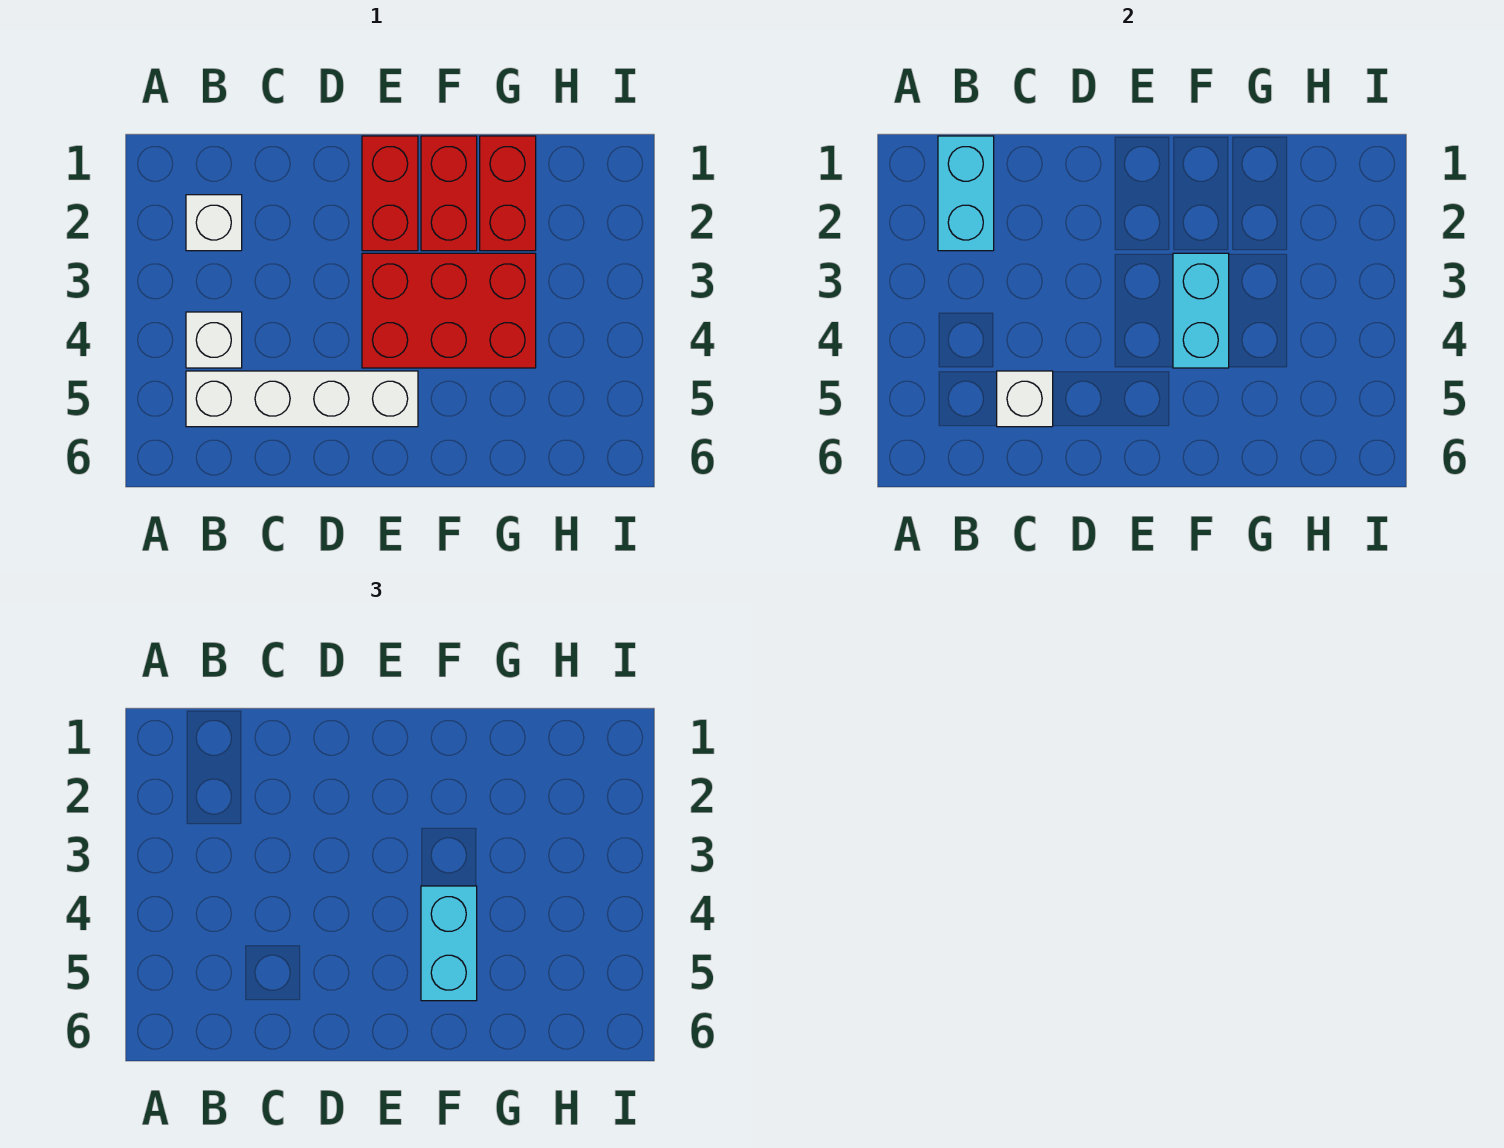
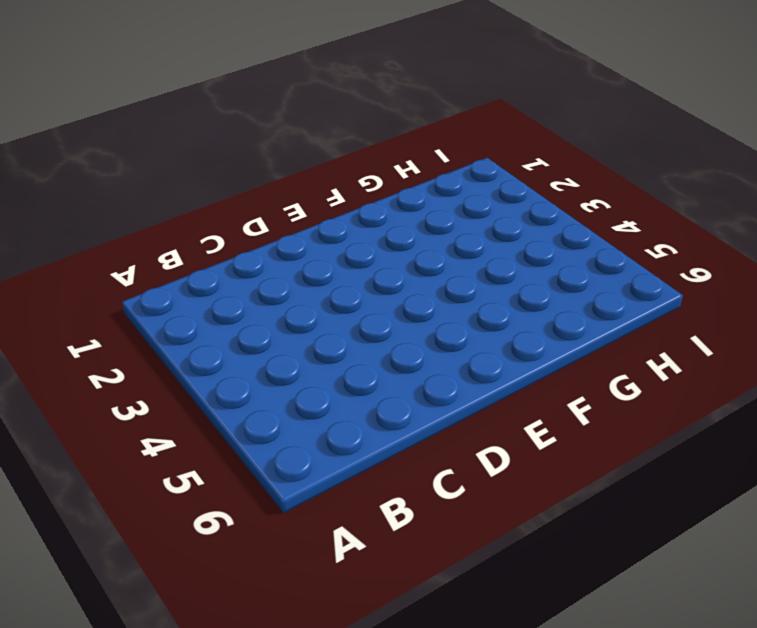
none -> white brick B2 level 1
none -> white brick B4 level 1

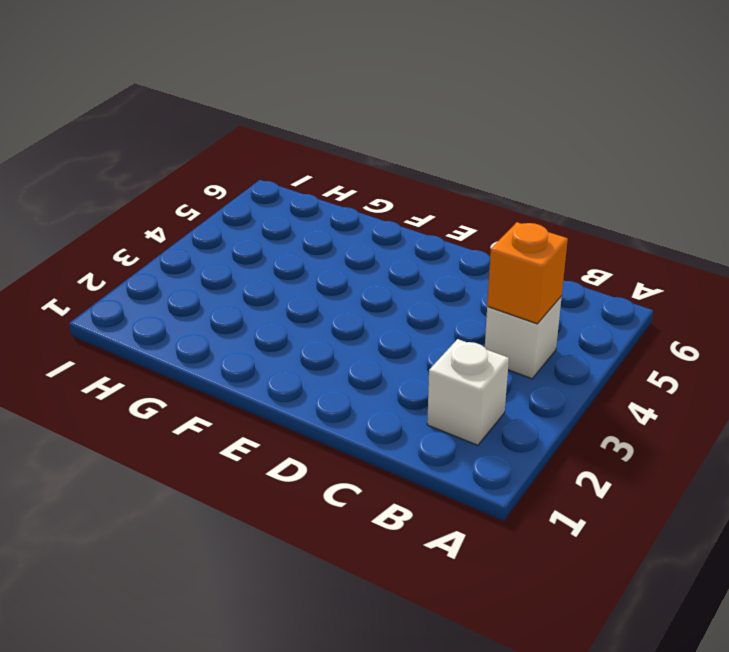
orange brick B4 level 2 -> none
none -> white brick B5:E5 level 1
none -> red brick E1:E2 level 1

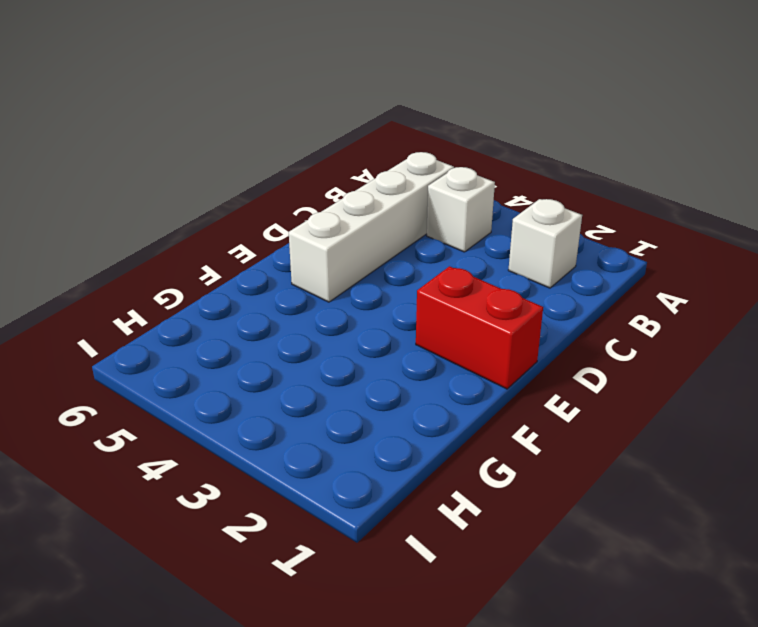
none -> red brick E3:G4 level 1
none -> red brick F1:F2 level 1

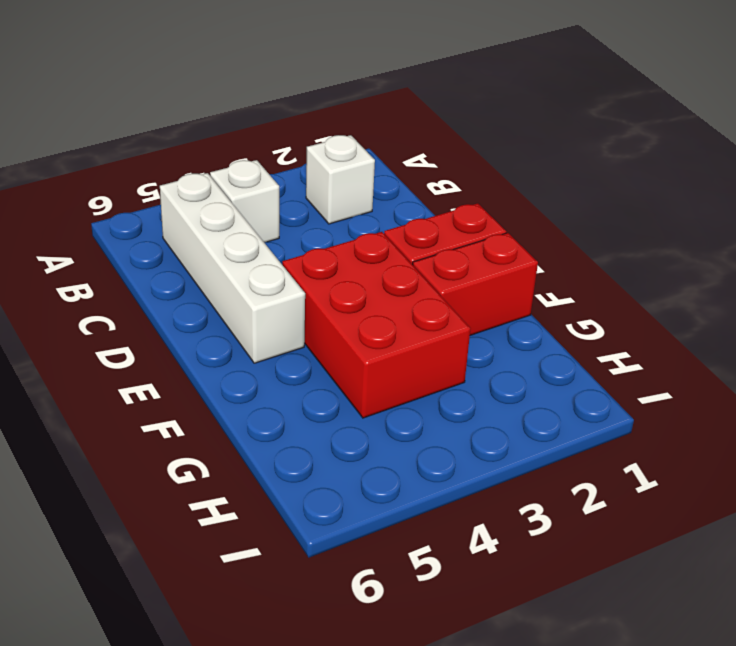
none -> red brick G1:G2 level 1
none -> cyan brick B1:B2 level 2

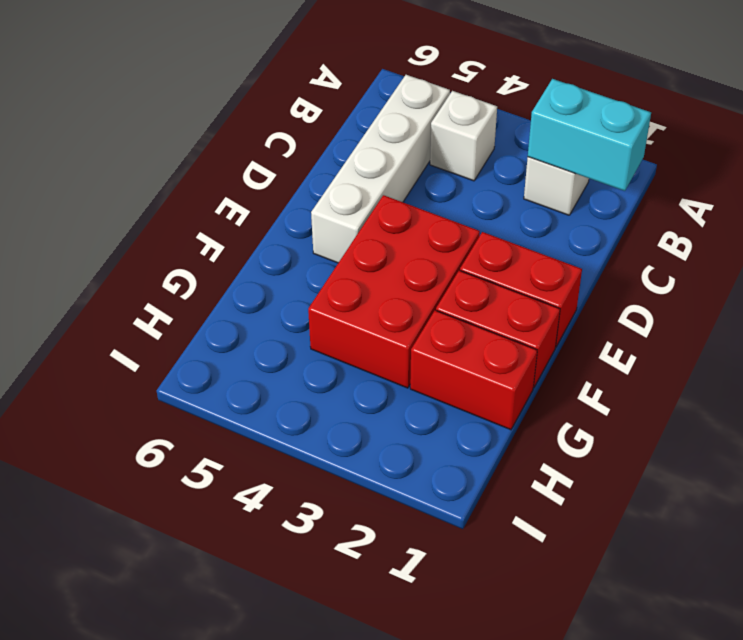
none -> white brick C5 level 2
none -> cyan brick F3:F4 level 2

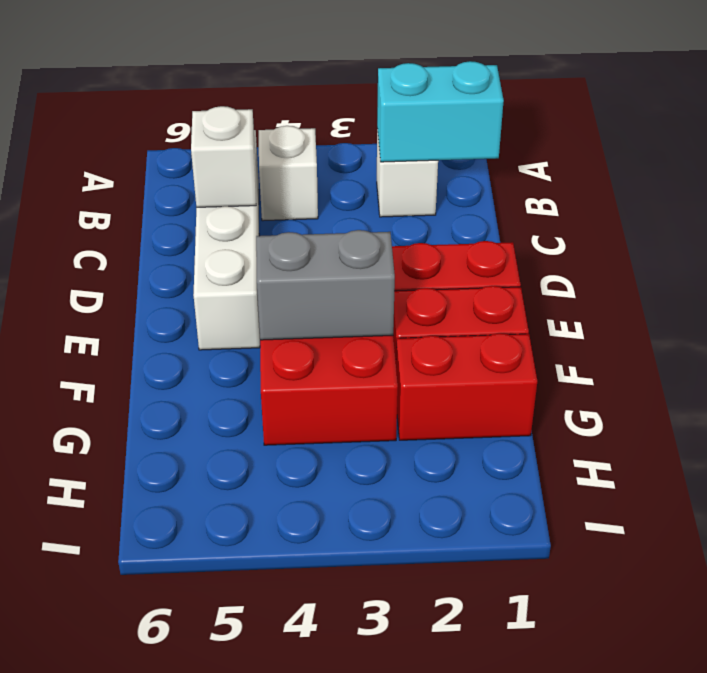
grey brick F3:F4 level 2 -> cyan brick F3:F4 level 2
none -> cyan brick F4:F5 level 3

